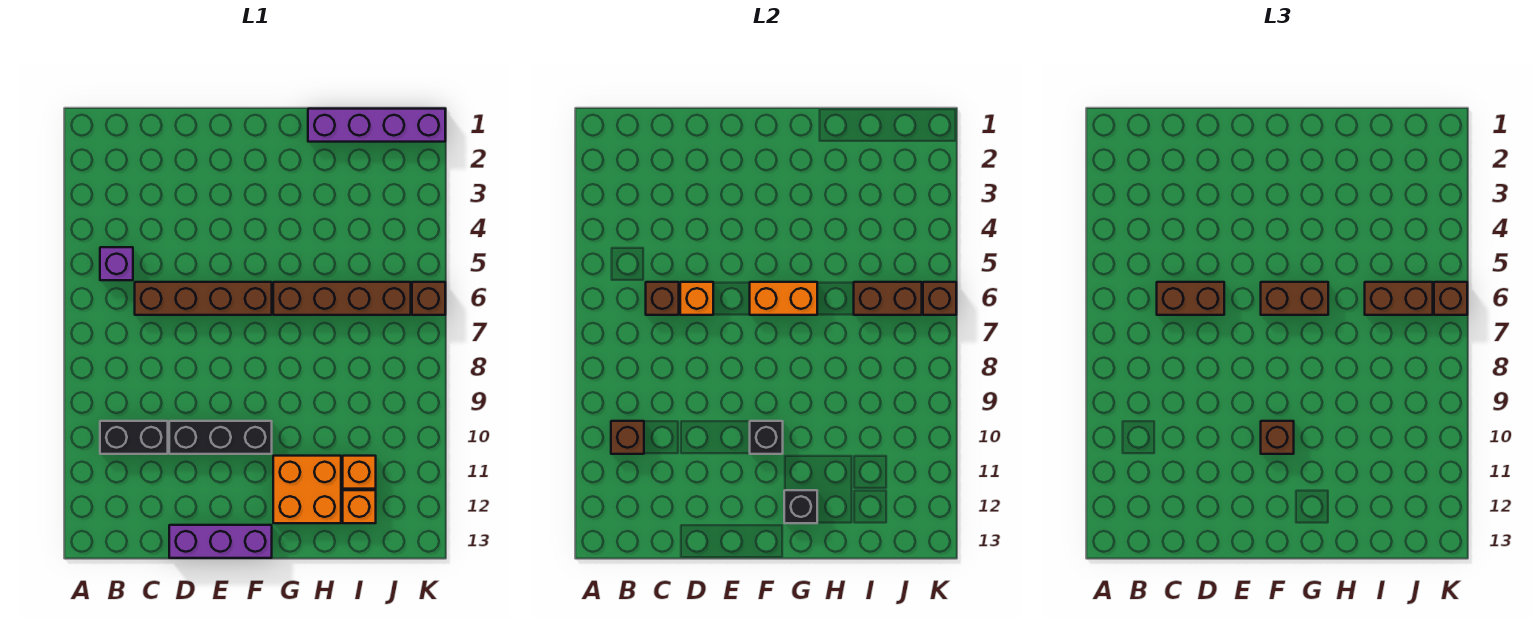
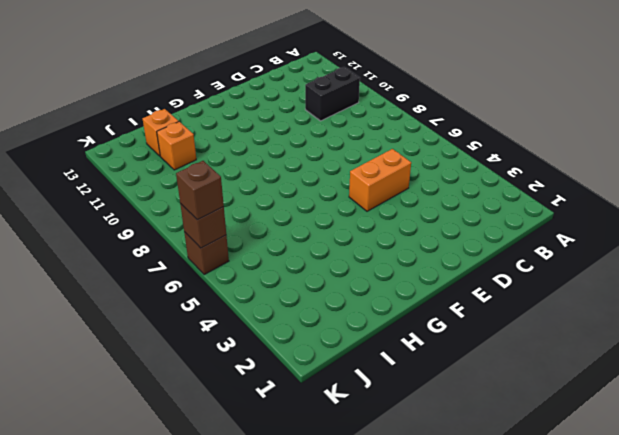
orange brick D5:E5 level 1 -> orange brick F6:G6 level 2
none -> purple brick B5 level 1
none -> brown brick C6:F6 level 1
none -> black brick D10:F10 level 1

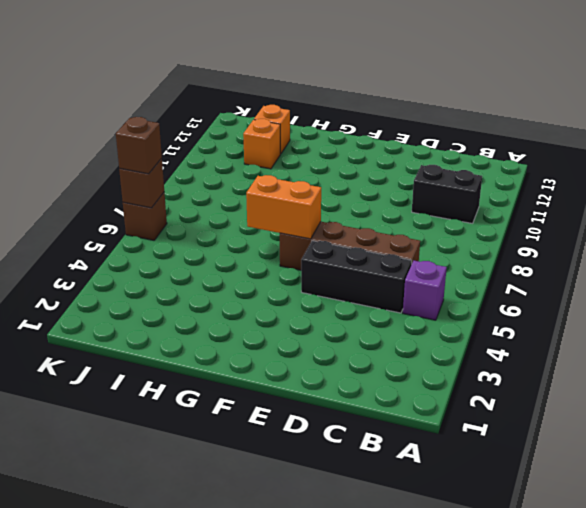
black brick C5:E5 level 1 -> black brick D10:F10 level 1
none -> purple brick D13:F13 level 1
none -> brown brick G6:J6 level 1
none -> orange brick G11:H12 level 1

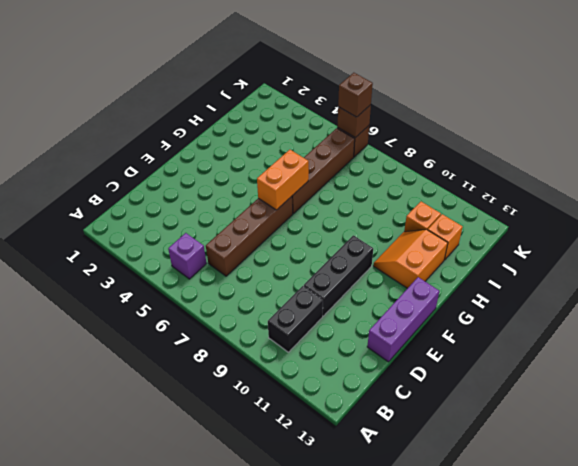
orange slope G11:H12 level 1 top 12 -> orange brick G11:H12 level 1
none -> purple brick H1:K1 level 1
none -> brown brick B10 level 2
none -> brown brick C6 level 2

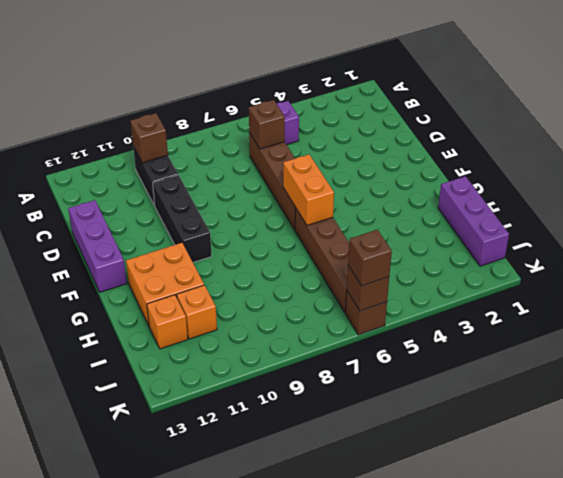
purple brick H1:J1 level 1 -> purple brick H1:K1 level 1
none -> orange brick D6 level 2
none -> black brick F10 level 2
none -> black brick G12 level 2

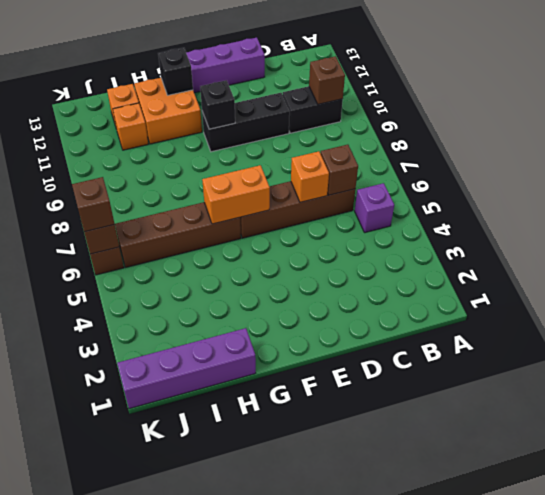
none -> brown brick I6:J6 level 2
none -> brown brick C6:D6 level 3
none -> brown brick F6:G6 level 3

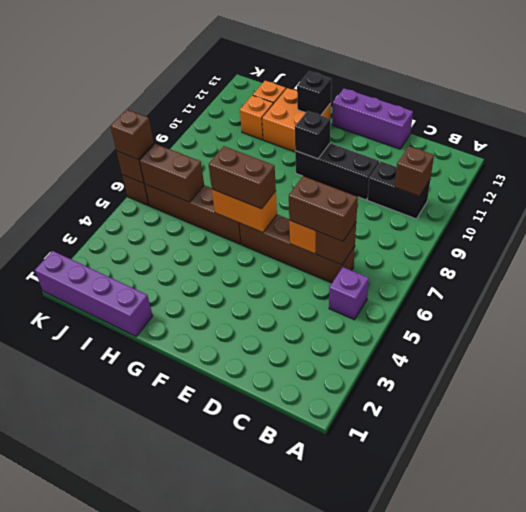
none -> brown brick F10 level 3
none -> brown brick I6:J6 level 3

